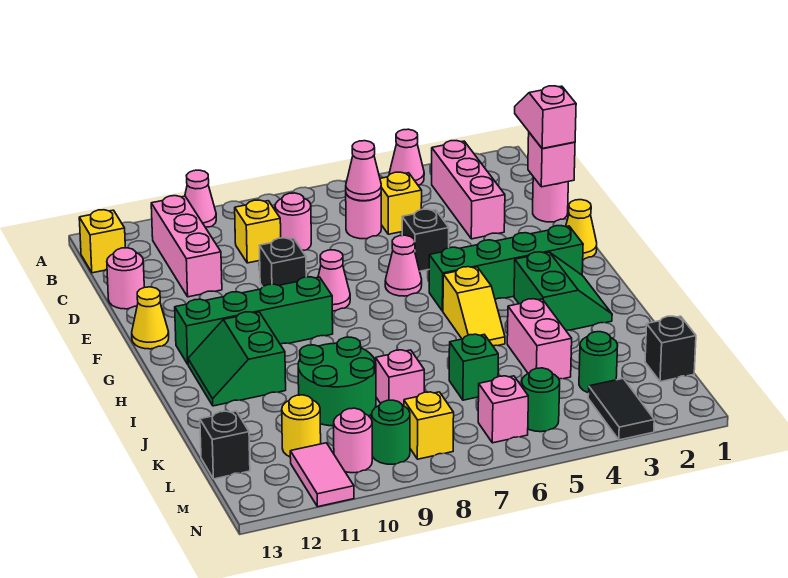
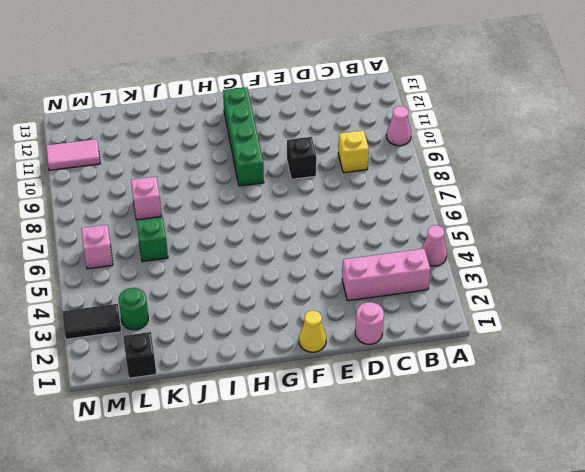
none -> pink brick B11:D11 level 1
none -> yellow brick B13 level 1
none -> yellow brick C5 level 1
none -> pink round brick C6 level 1

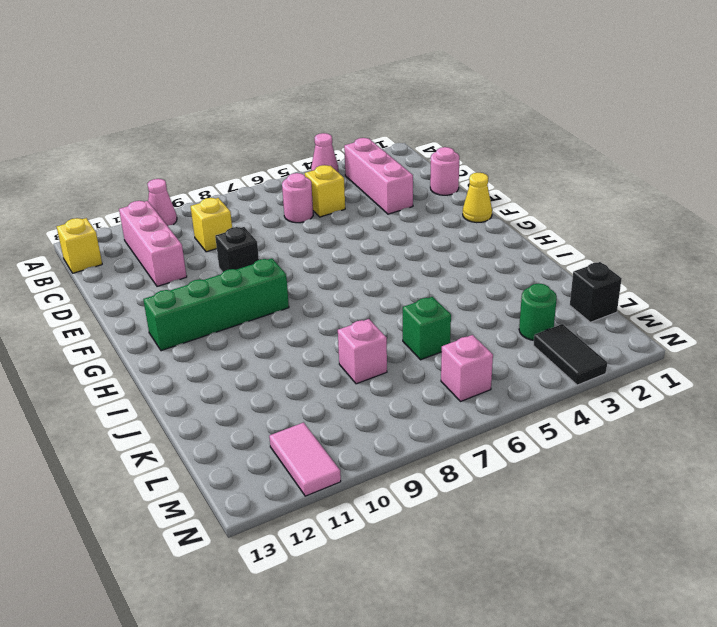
none -> pink round brick C8 level 1
none -> pink round brick D13 level 1
none -> black brick E5 level 1
none -> pink cone F6 level 1

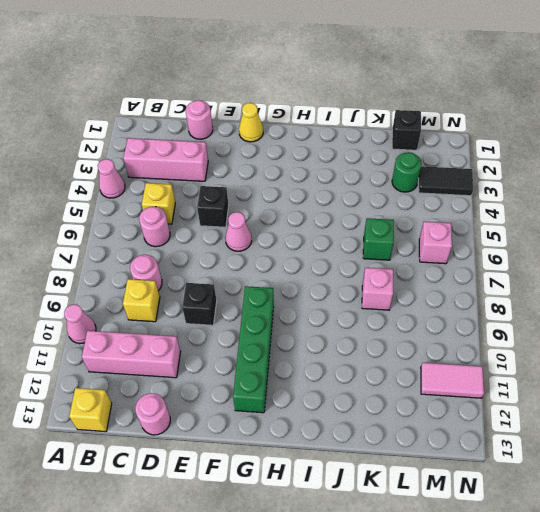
none -> pink cone F8 level 1
none -> yellow cone F13 level 1
none -> green brick G2:G5 level 1
none -> green slope H2:I3 level 1 top 3

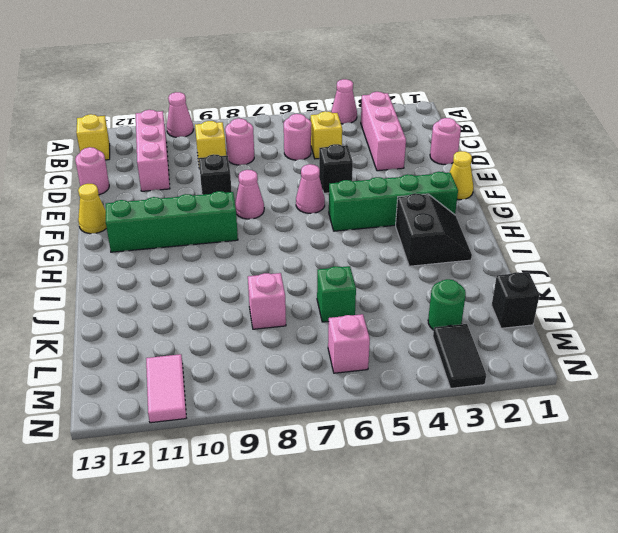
black slope H2:I3 level 1 top 3 -> green slope H2:I3 level 1 top 3
none -> yellow slope H5:I5 level 1 top H
none -> green slope H11:I12 level 1 top 11
none -> pink brick J4:K4 level 1
none -> green round brick J9:K10 level 1

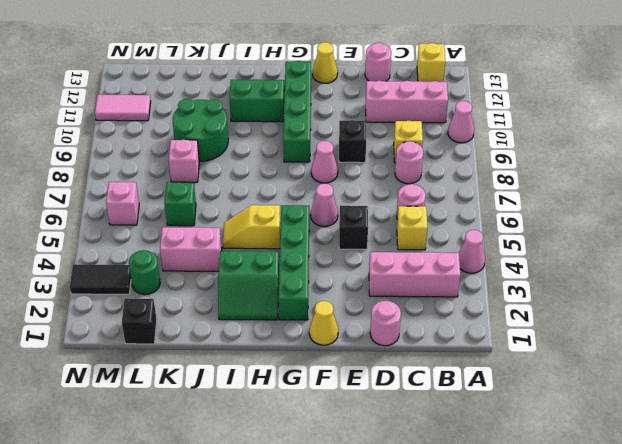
none -> yellow round brick L11 level 1
none -> black brick L13 level 1
none -> green round brick M5 level 1
none -> yellow brick M8 level 1

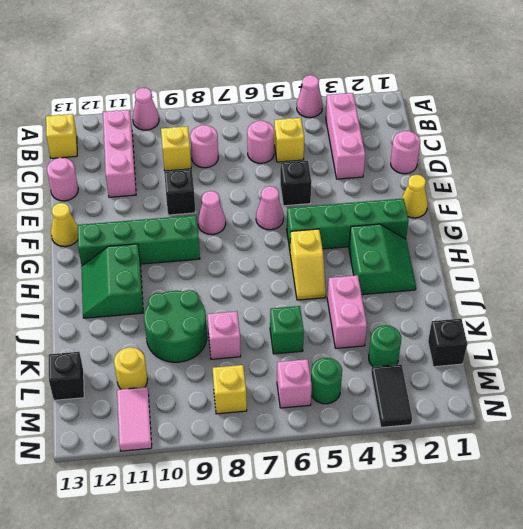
none -> green round brick M9 level 1
none -> pink round brick M10 level 1
none -> pink cone C6 level 2
none -> pink brick D1 level 2

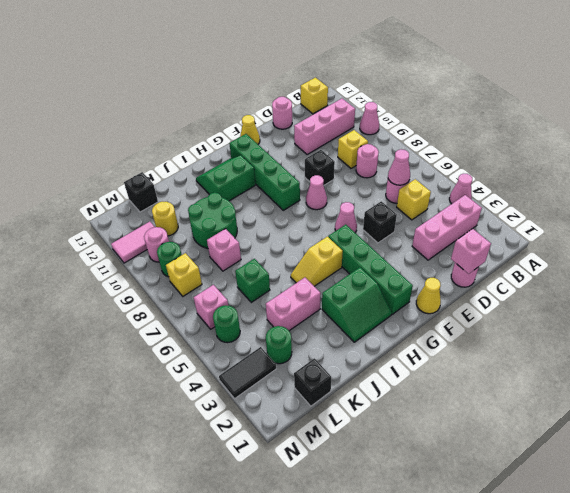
none -> pink slope C1:D1 level 3 top D

